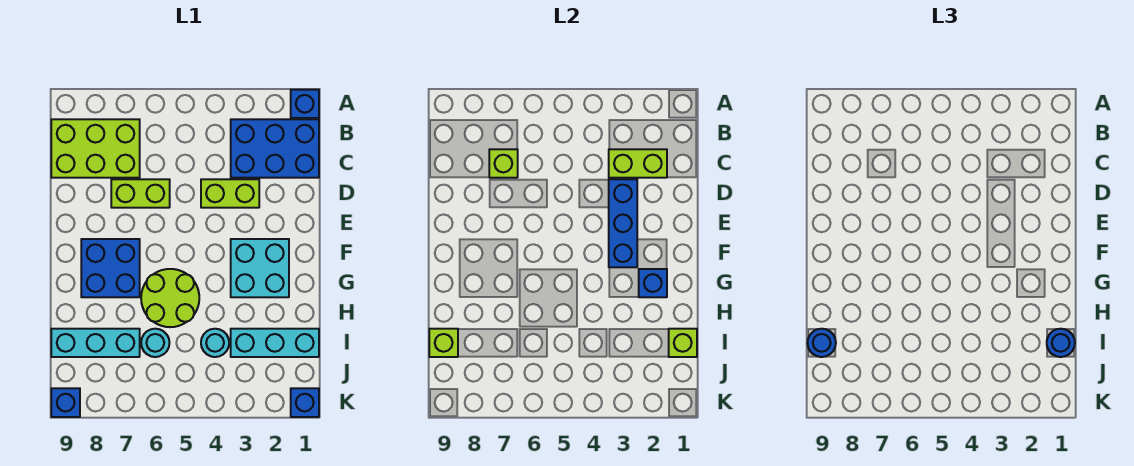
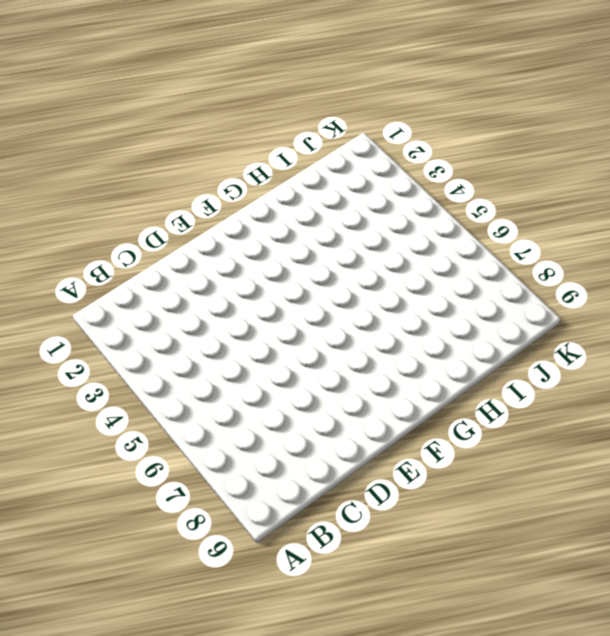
none -> blue brick A1 level 1
none -> blue brick B1:C3 level 1
none -> lime brick B7:C9 level 1

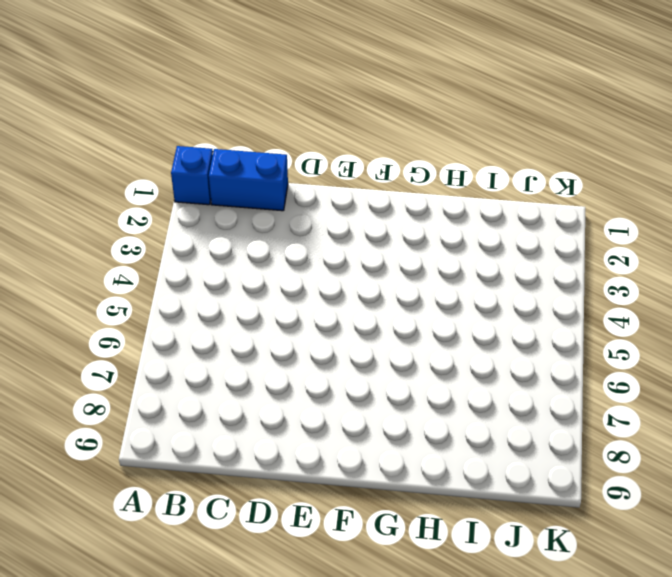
blue brick B1:C1 level 1 -> blue brick B1:C3 level 1
none -> lime brick B7:C9 level 1
none -> lime brick D3:D4 level 1
none -> lime brick D6:D7 level 1

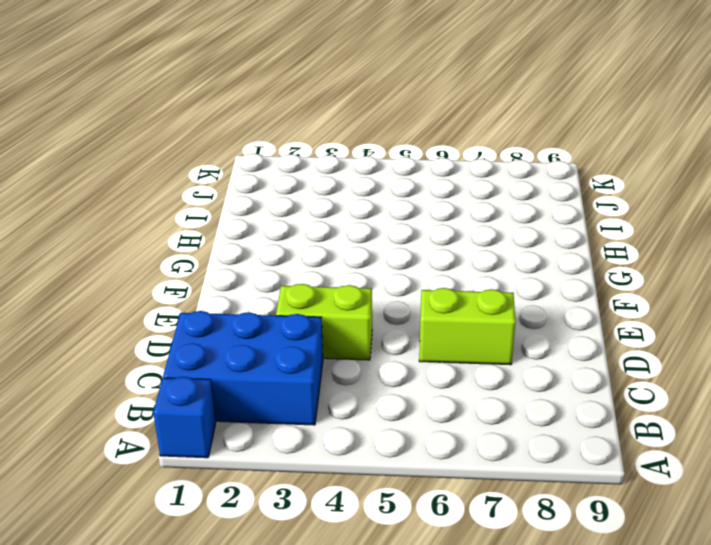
none -> lime brick B7:C9 level 1
none -> cyan brick F2:G3 level 1
none -> blue brick F7:G8 level 1

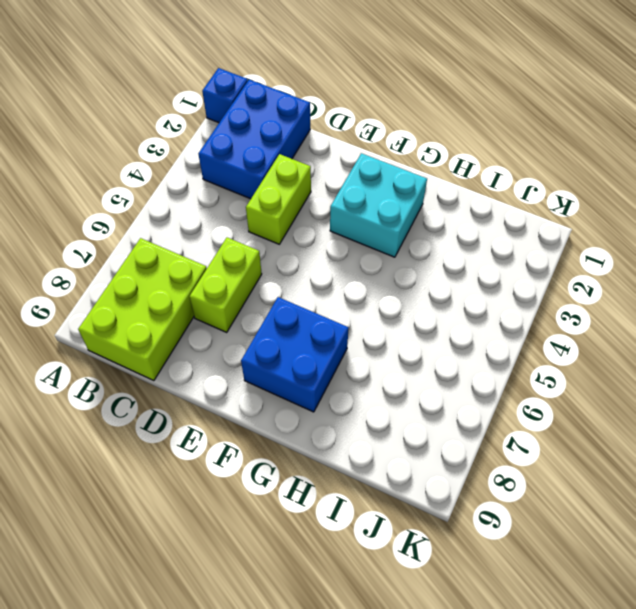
none -> lime round brick G5:H6 level 1
none -> cyan brick I1:I3 level 1
none -> cyan round brick I4 level 1

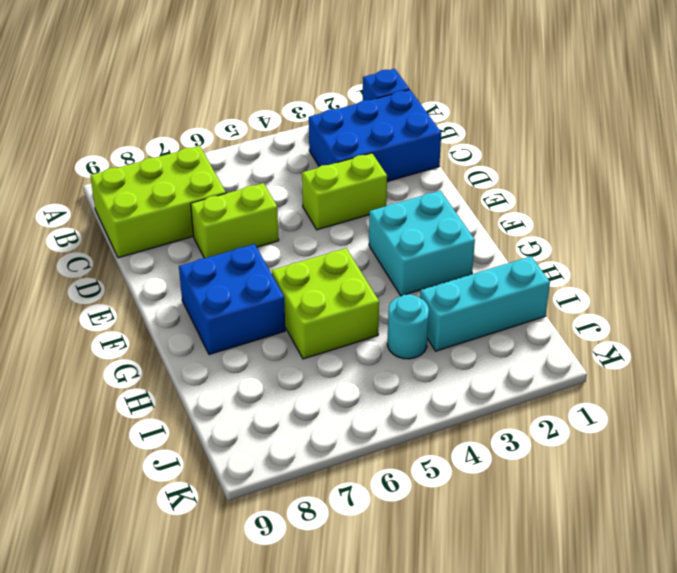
lime brick G5:H6 level 1 -> lime round brick G5:H6 level 1
none -> cyan round brick I6 level 1
none -> cyan brick I7:I9 level 1
none -> blue brick K1 level 1

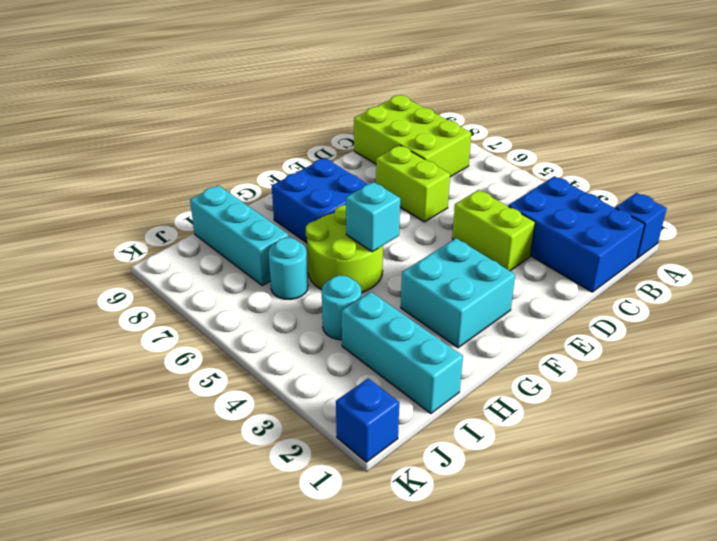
cyan brick G5 level 2 -> none
none -> blue brick K9 level 1
none -> lime brick C2:C3 level 2
none -> lime brick C7 level 2

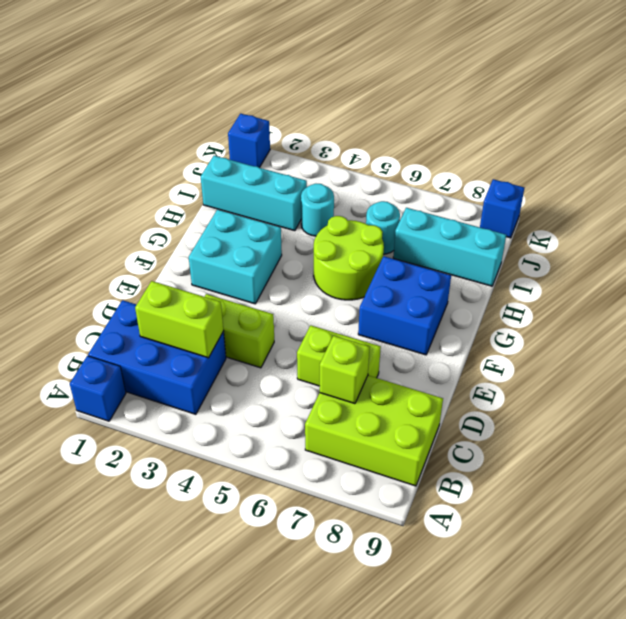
none -> blue brick D3:F3 level 2
none -> blue brick G2 level 2
none -> lime brick I1 level 2

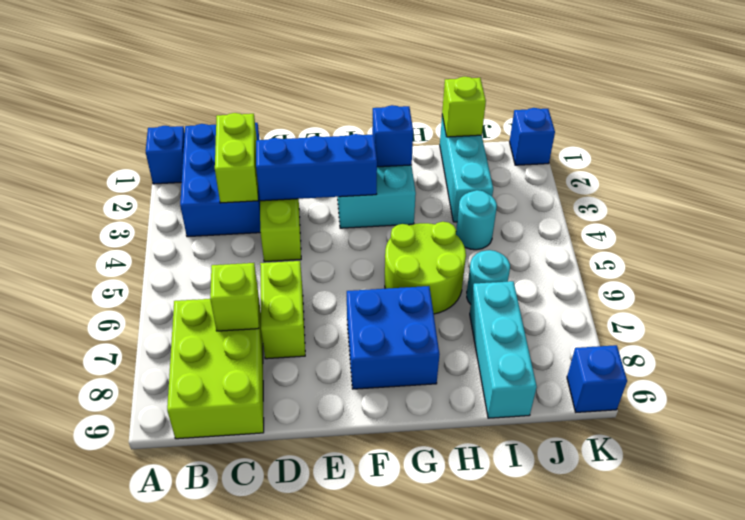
none -> lime brick I9 level 2
none -> blue round brick I1 level 3
none -> blue round brick I9 level 3

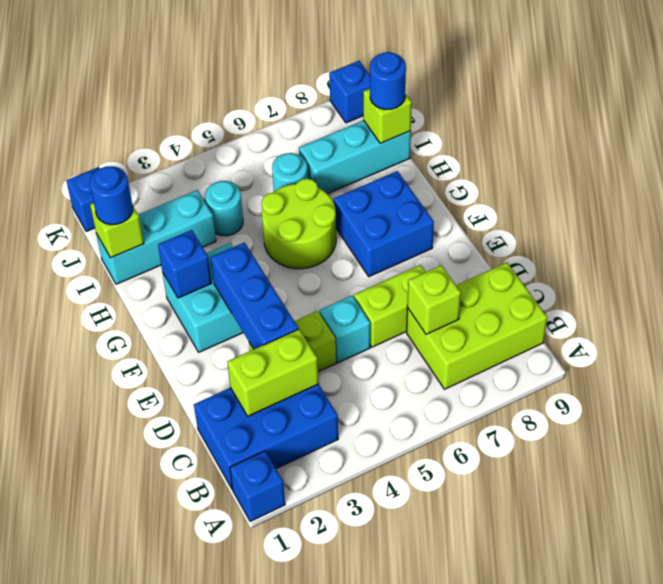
cyan brick D5 level 1 -> none

